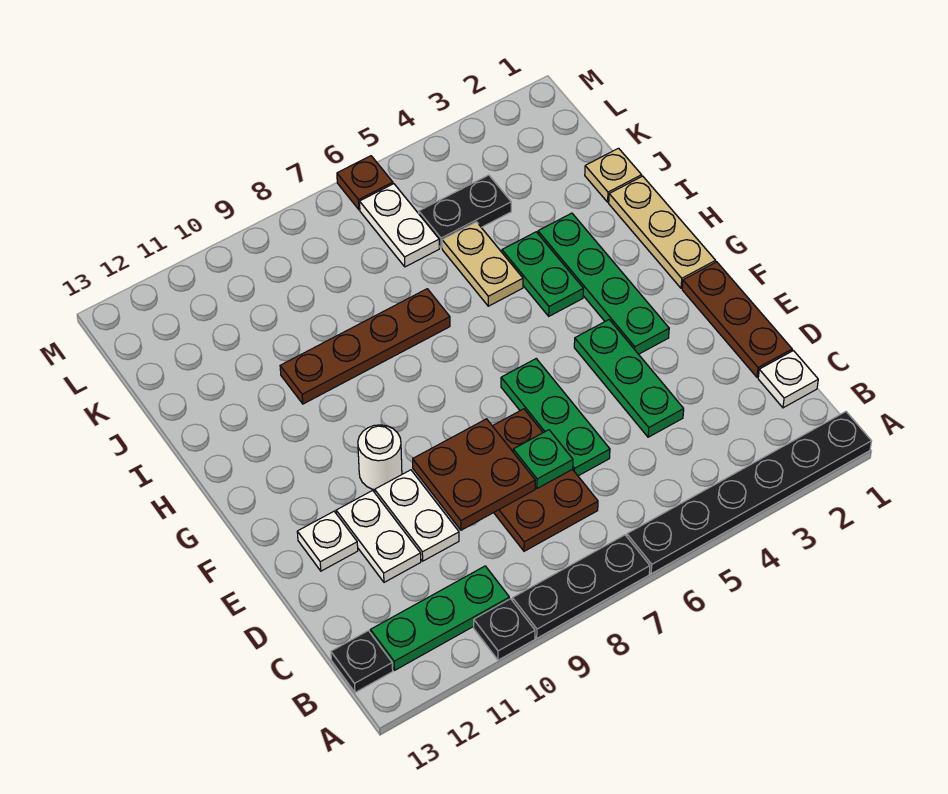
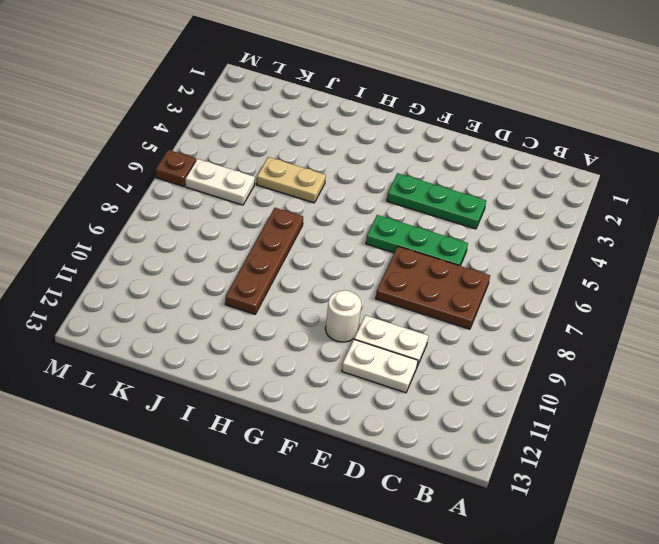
none -> black plate A1:A6 level 1
none -> black plate A7:A9 level 1
none -> black plate A10 level 1

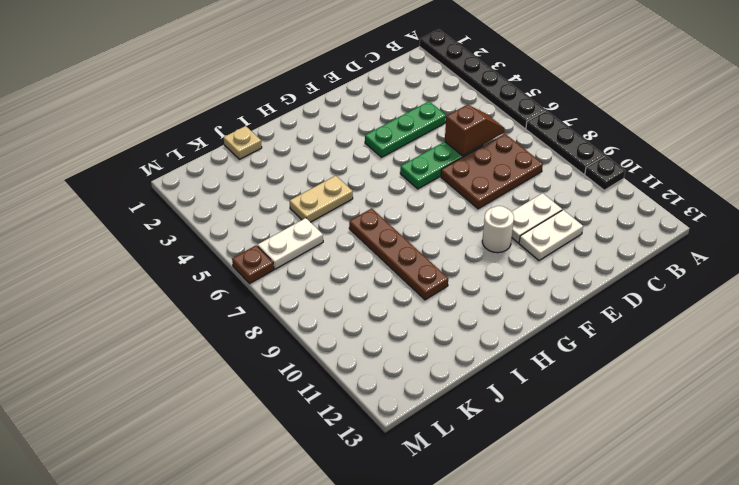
brown slope C6:D6 level 2 top D -> none
none -> green plate B10:B12 level 1
none -> black plate B13 level 1
none -> white plate C1 level 1

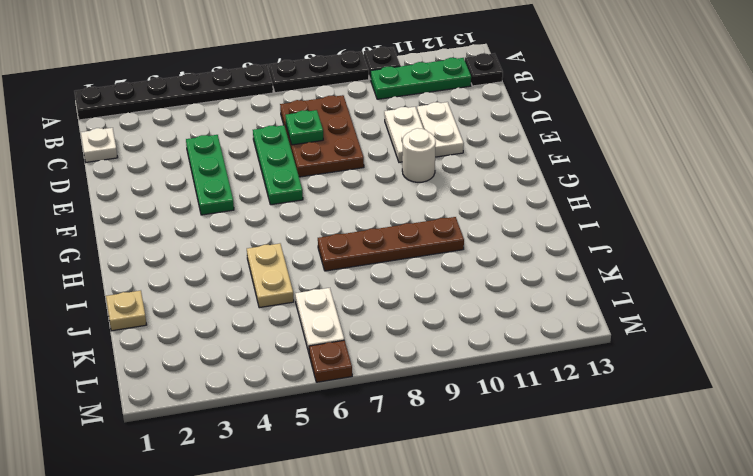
none -> brown plate D1:F1 level 1
none -> white plate E12 level 1
none -> green plate F3:I3 level 1

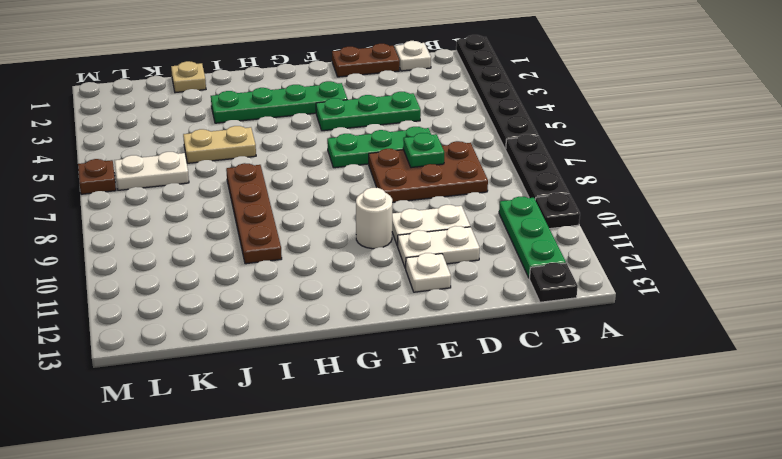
brown plate D1:E1 level 1 -> brown plate D1:F1 level 1
none -> tan plate G1:I1 level 1
none -> green plate H4:I4 level 1
none -> black plate K4:K5 level 1

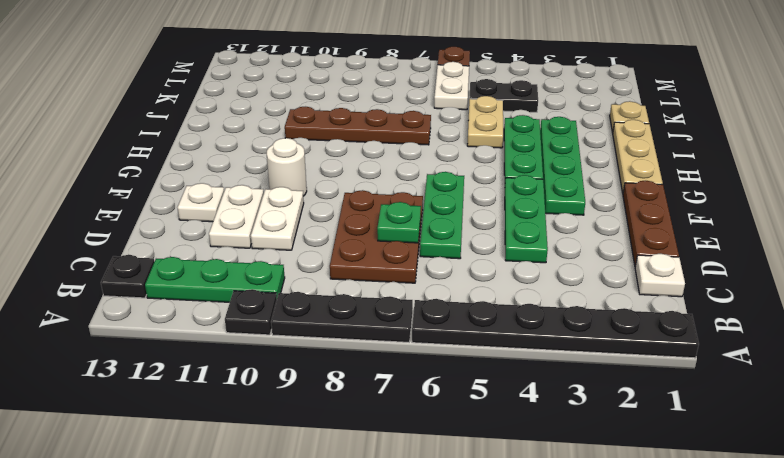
green plate G4:I4 level 1 -> green plate H4:I4 level 1
none -> brown plate D8:E9 level 2

